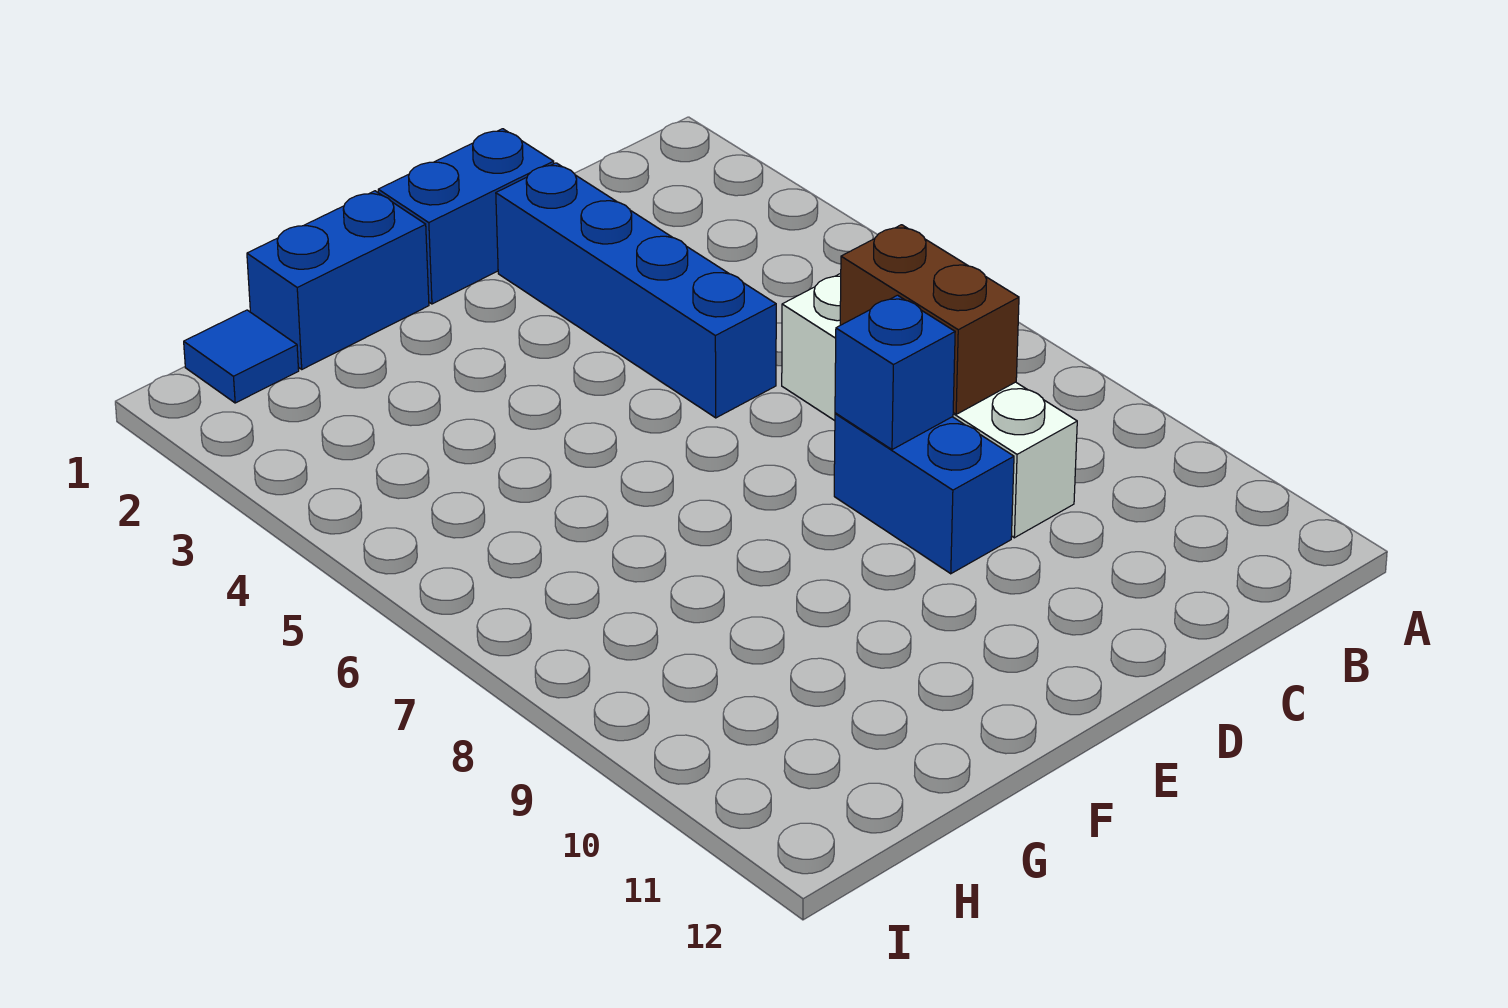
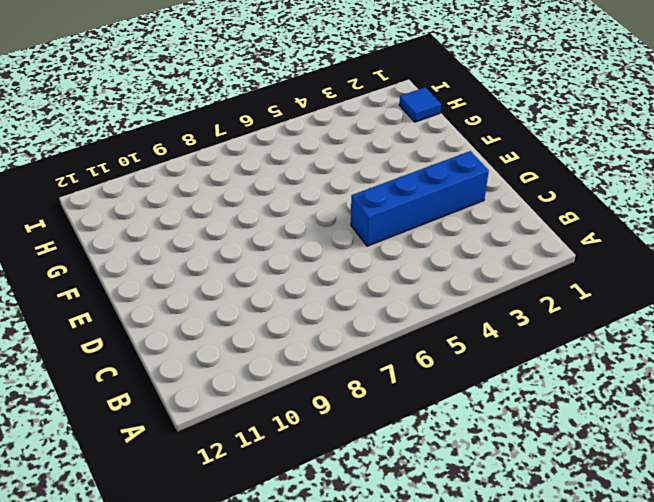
none -> white brick C6:C9 level 1
none -> blue brick D1:E1 level 1

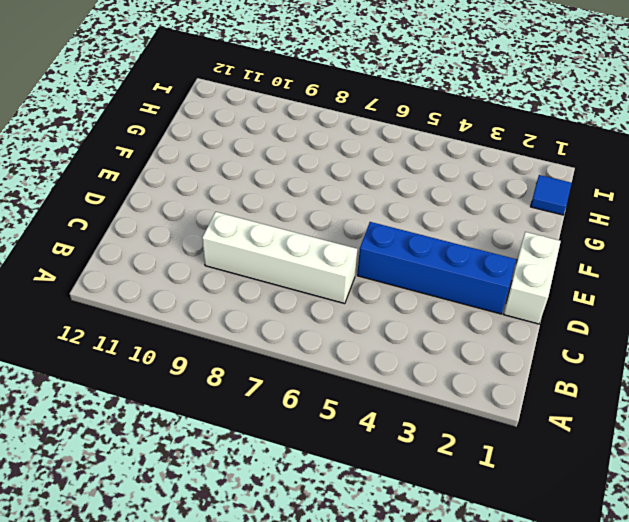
white brick D1:E1 level 1 -> blue brick D1:E1 level 1
none -> blue brick D8:D9 level 1
none -> blue brick F1:G1 level 1

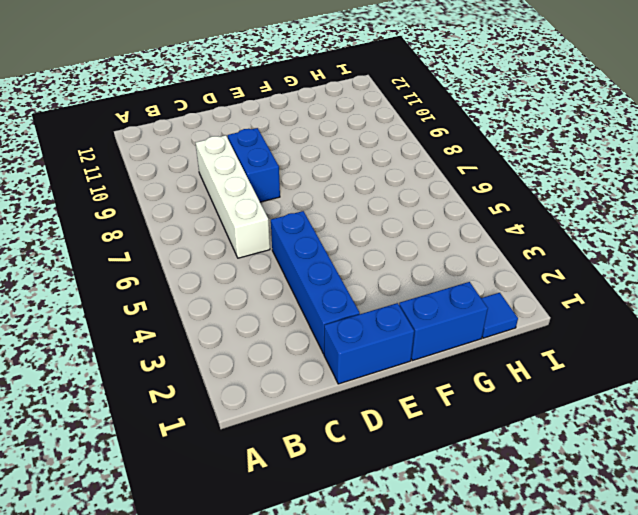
none -> brown brick C7:C8 level 2
none -> blue brick D8 level 2

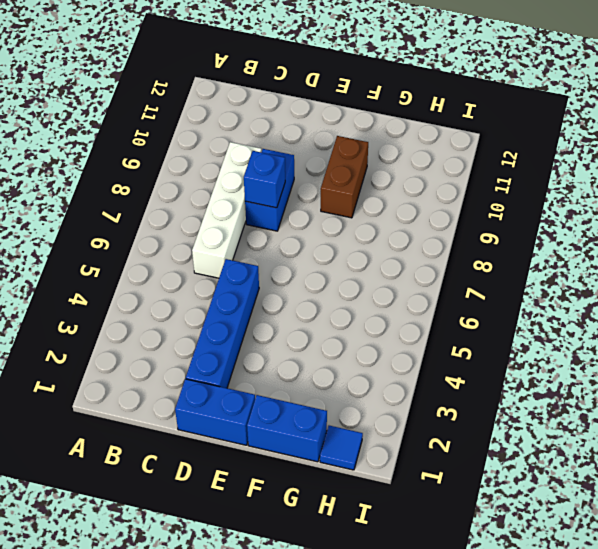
brown brick F9:F10 level 1 -> brown brick C7:C8 level 2

